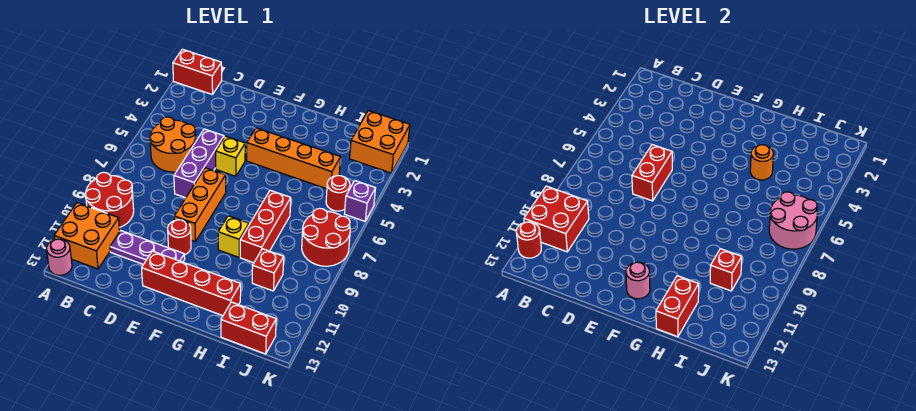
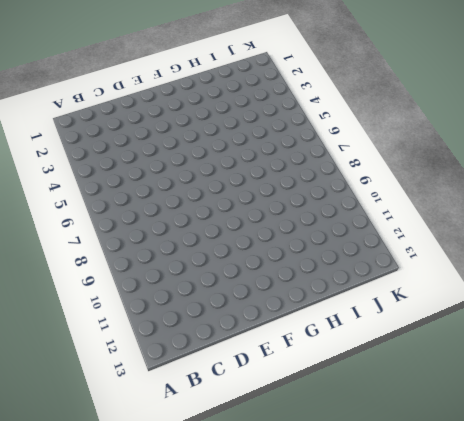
none -> red brick A1:B1 level 1
none -> red round brick A9:B10 level 1
none -> orange brick A11:B12 level 1

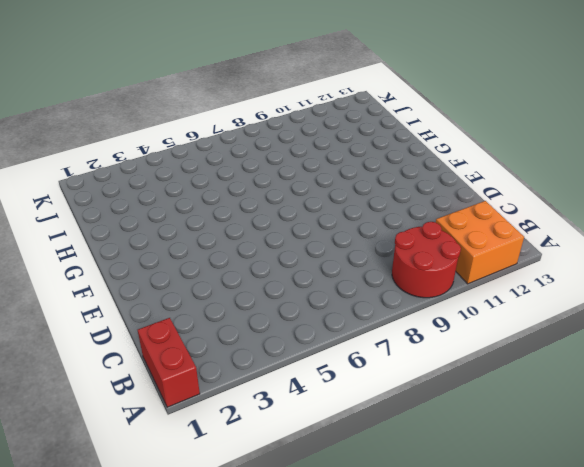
none -> pink round brick A13 level 1
none -> orange round brick B5:C6 level 1
none -> purple plate C11:E11 level 1

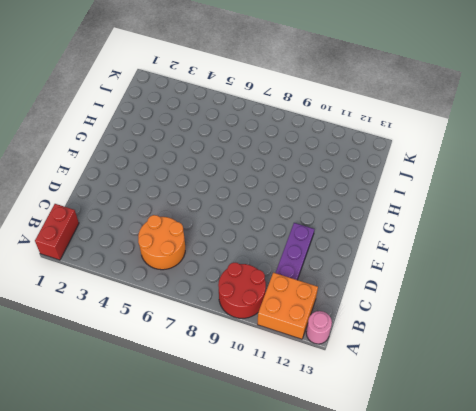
none -> purple brick D5:D7 level 1
none -> yellow brick E5 level 1
none -> orange brick E7:E9 level 1

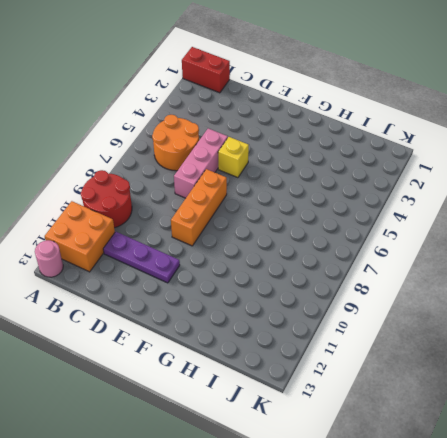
pink brick D5:D7 level 1 -> purple brick D5:D7 level 1
none -> red round brick E10 level 1
none -> red brick E12:H12 level 1
none -> orange brick F4:I4 level 1

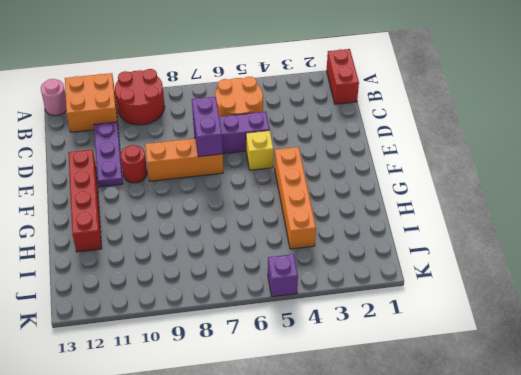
purple brick D7:E7 level 2 -> red brick D6:D7 level 2
none -> yellow brick G9 level 1
none -> red brick H7:H9 level 1
none -> red brick I10 level 1

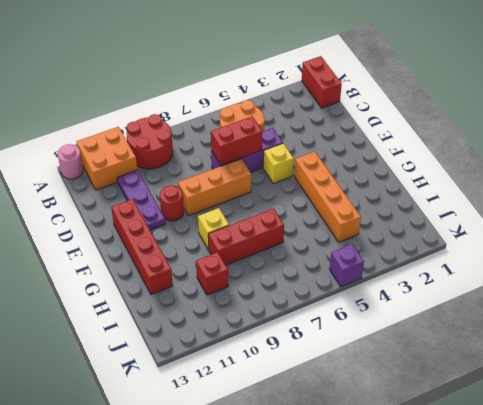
none -> red brick I13:J13 level 1
none -> orange brick J1:K2 level 1
none -> red round brick J5 level 1

